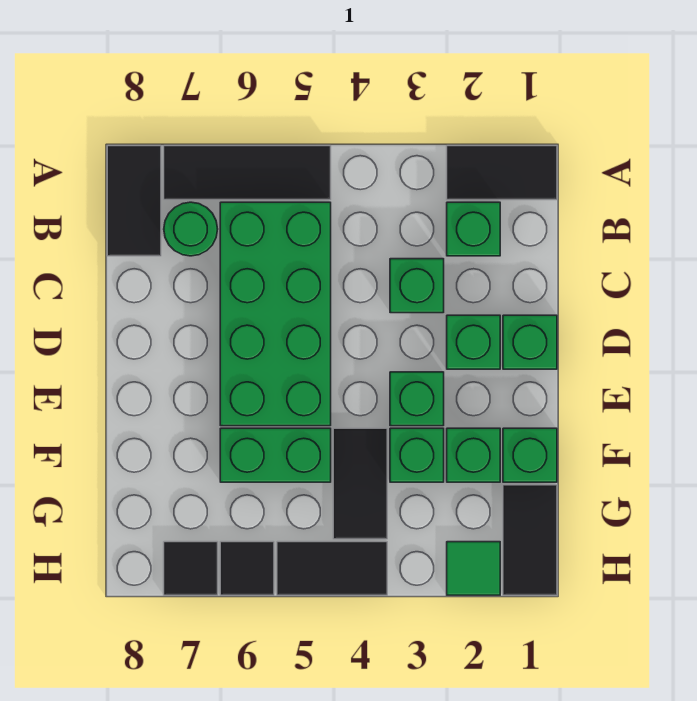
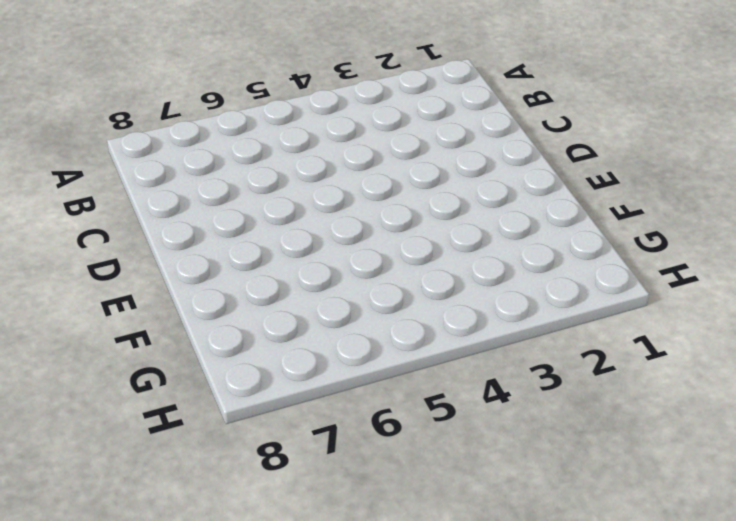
none -> black tile A1:A2 level 1
none -> black tile A5:A7 level 1
none -> black tile A8:B8 level 1

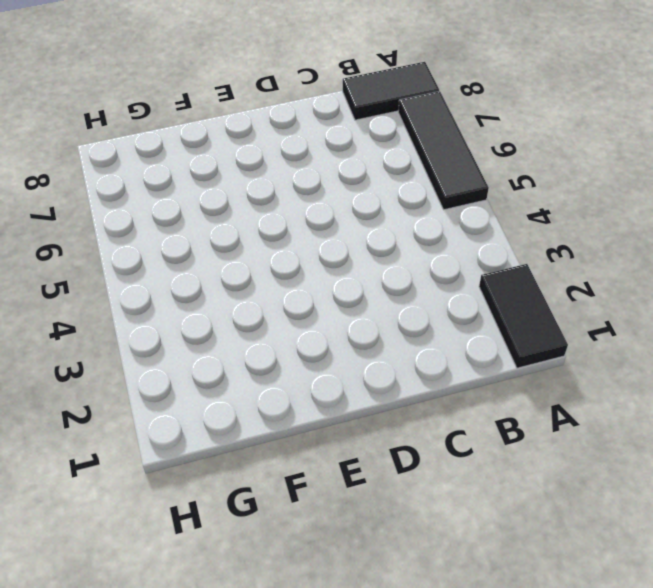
none -> green brick B2 level 1
none -> green brick B5:E6 level 1
none -> green round brick B7 level 1

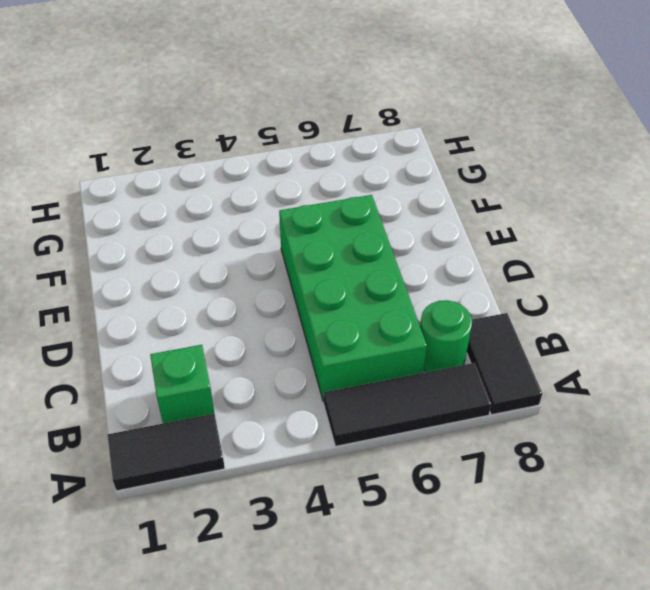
none -> green brick C3 level 1
none -> green brick D1 level 1
none -> green brick D2 level 1

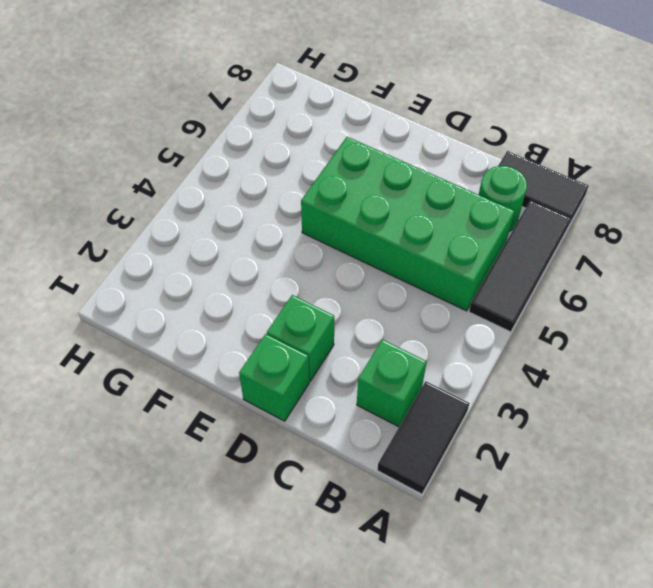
none -> green brick C3 level 1
none -> green brick E3 level 1
none -> green brick F1 level 1

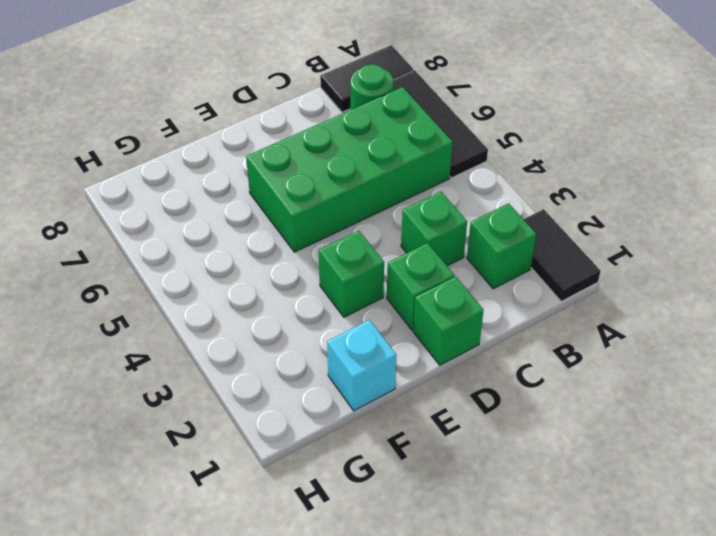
cyan brick F1 level 1 -> green brick F1 level 1
none -> green brick F2 level 1
none -> green brick F3 level 1
none -> black tile F4:G4 level 1

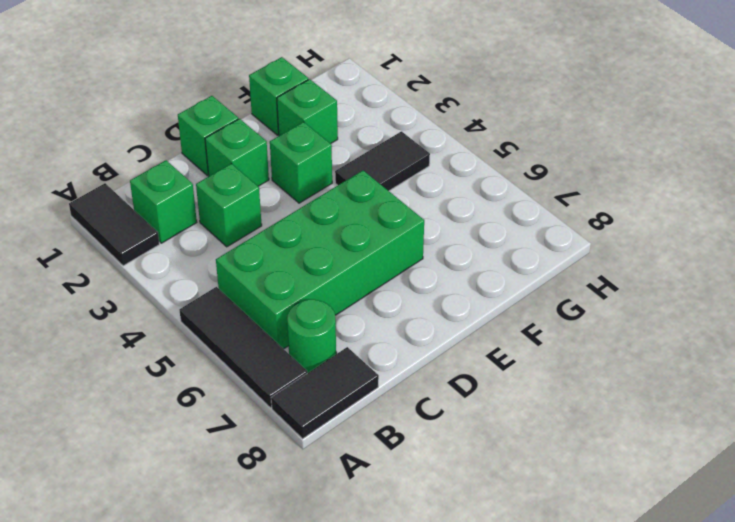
none -> green brick F3 level 1
none -> green brick F5:F6 level 1
none -> black tile G1:H1 level 1

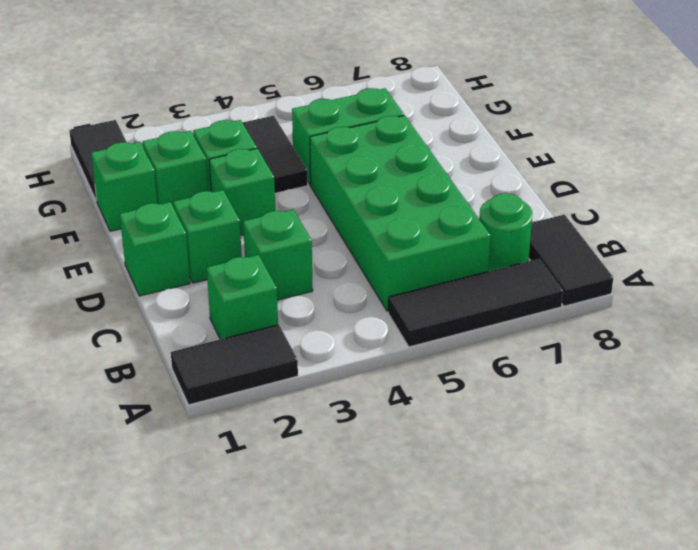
none -> green tile H2 level 1
none -> black tile H4:H5 level 1
none -> black tile H6 level 1

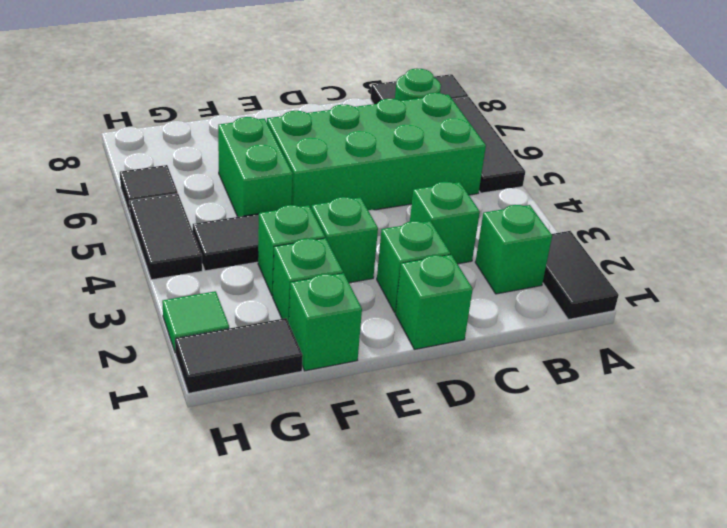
none -> black tile H7 level 1

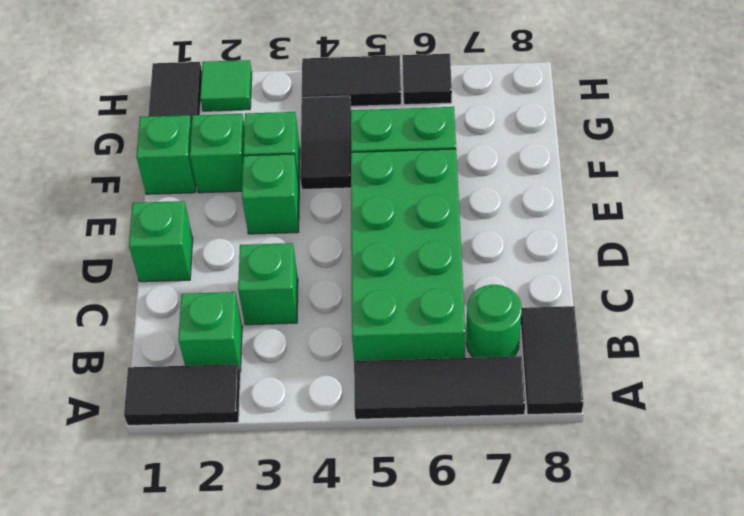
none -> green brick D2 level 1
none -> black tile H7 level 1

